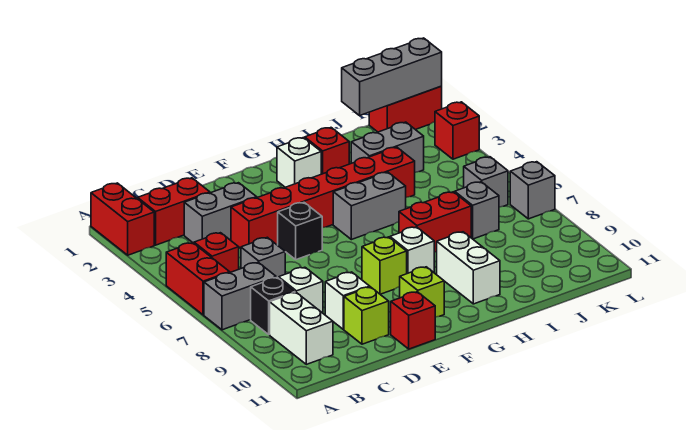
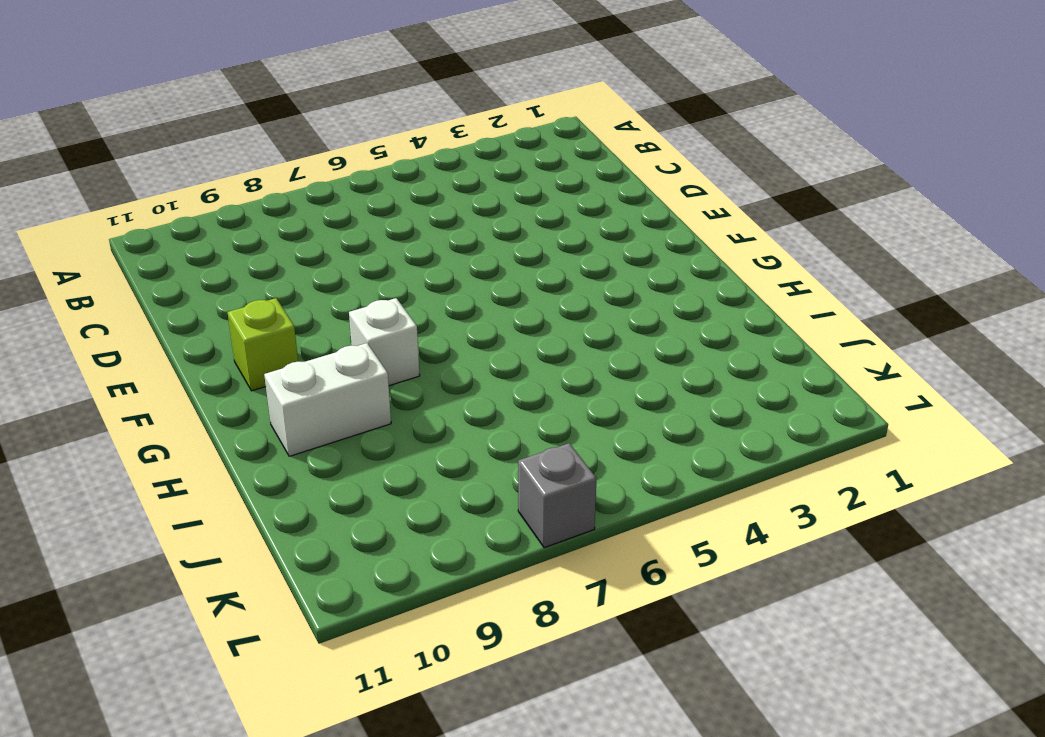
none -> red brick A1:A2 level 1
none -> red brick A5:A6 level 1
none -> grey brick A7:B7 level 1
none -> red brick B2:C2 level 1

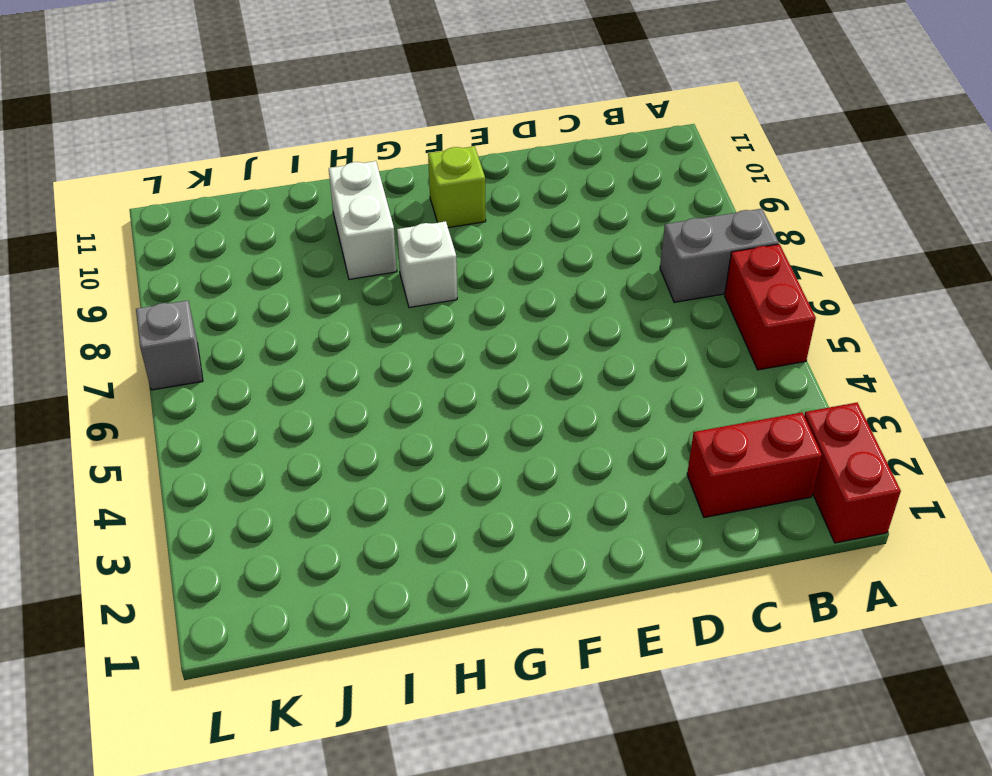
none -> red brick B5 level 1
none -> black brick B8 level 1
none -> white brick B9:B10 level 1
none -> grey brick C3:D3 level 1

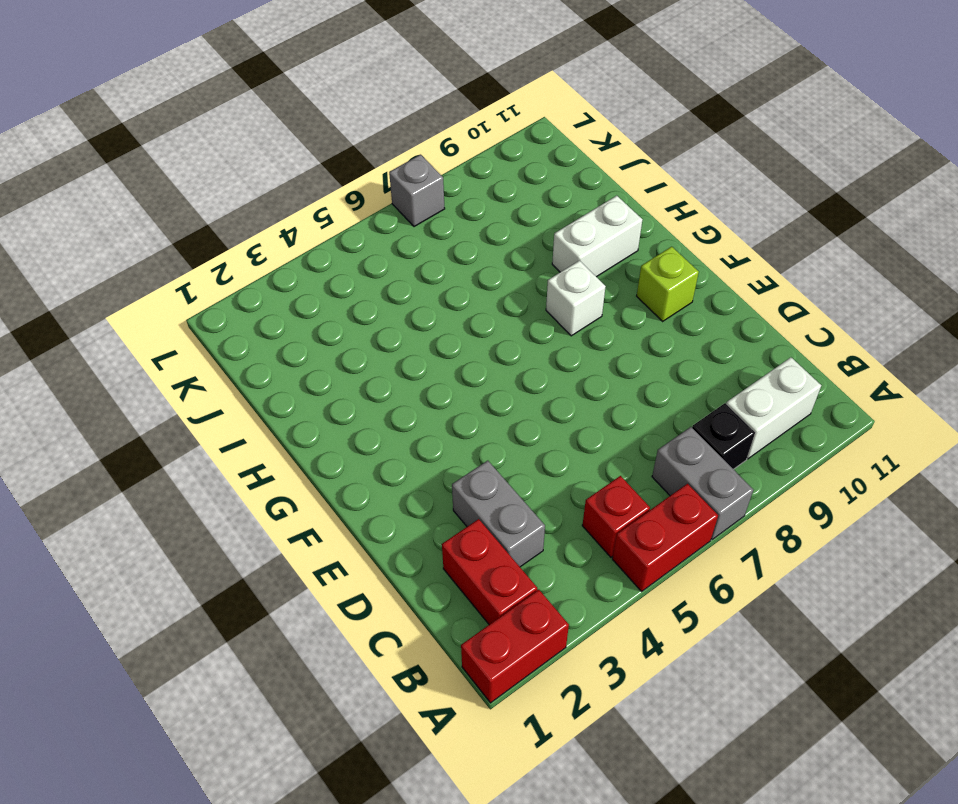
none -> grey brick C6 level 1
none -> white brick C8 level 1
none -> red brick D4:I4 level 1
none -> white brick D9 level 1

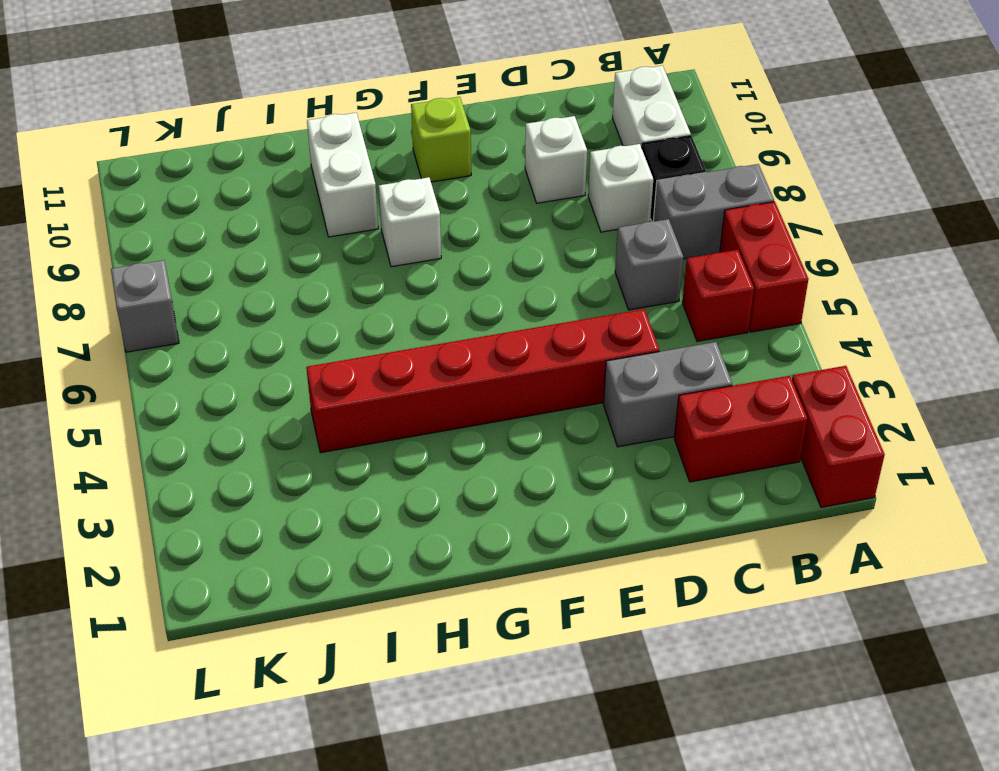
none -> lime brick D10 level 1
none -> black brick E5 level 1
none -> red brick E11 level 1
none -> lime brick F8 level 1

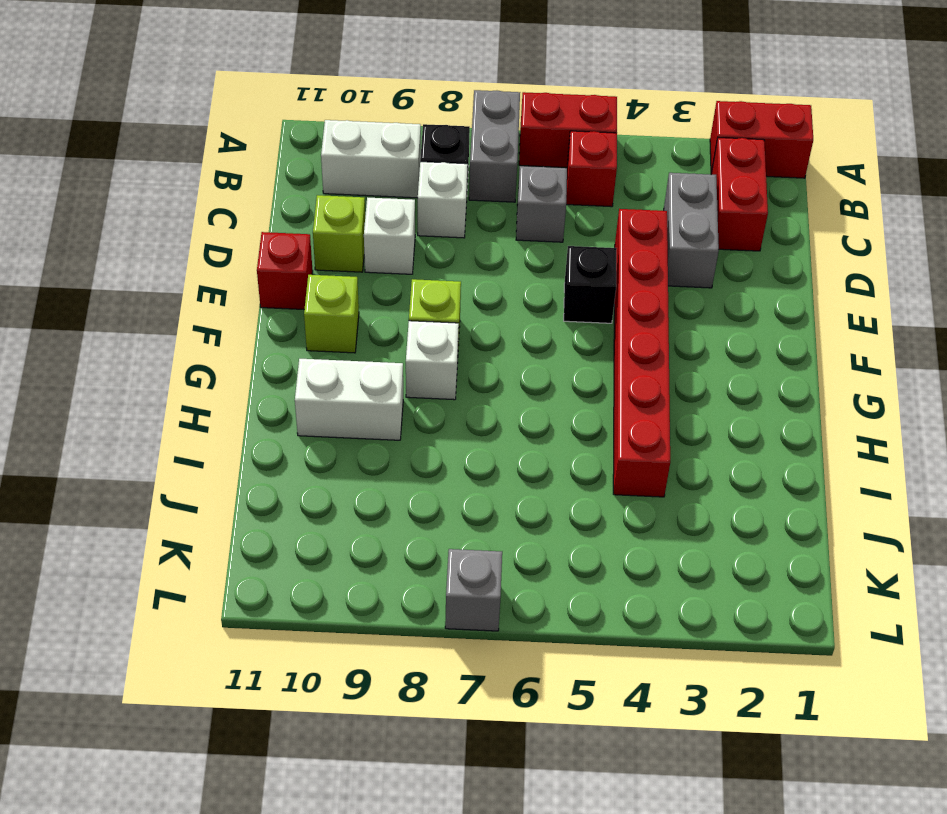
none -> white brick G2 level 1
none -> grey brick G5:H5 level 1
none -> red brick H2 level 1
none -> red brick H7:I7 level 1

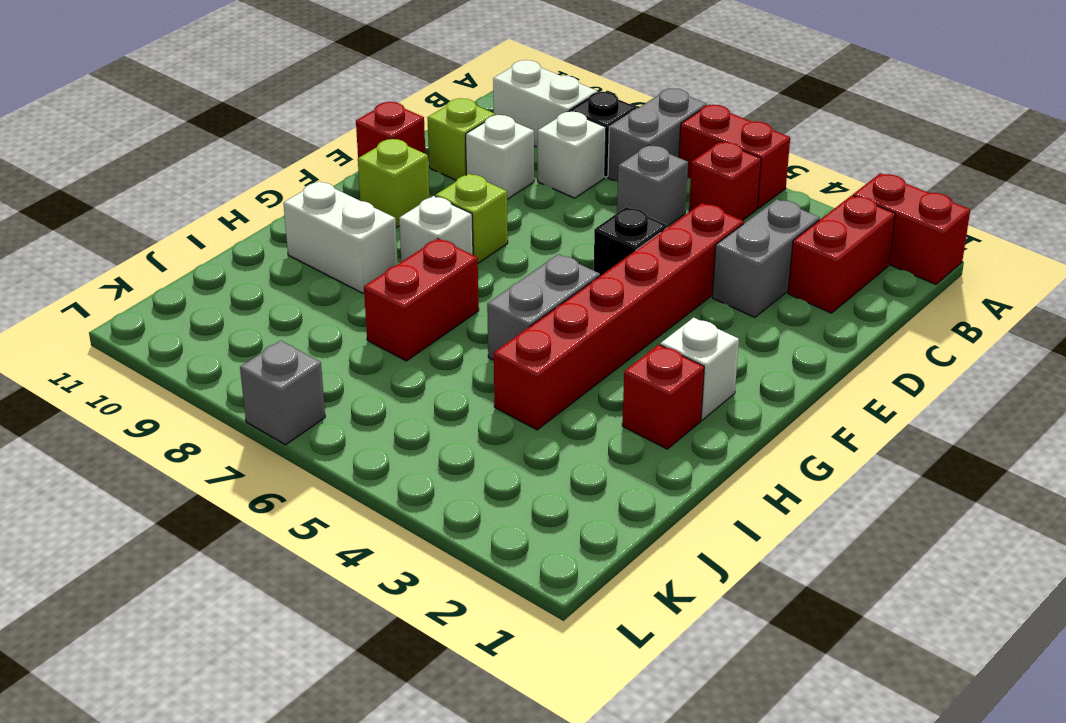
none -> grey brick I3:J3 level 1
none -> grey brick J7 level 1
none -> red brick K1:L1 level 1
none -> grey brick K6 level 1

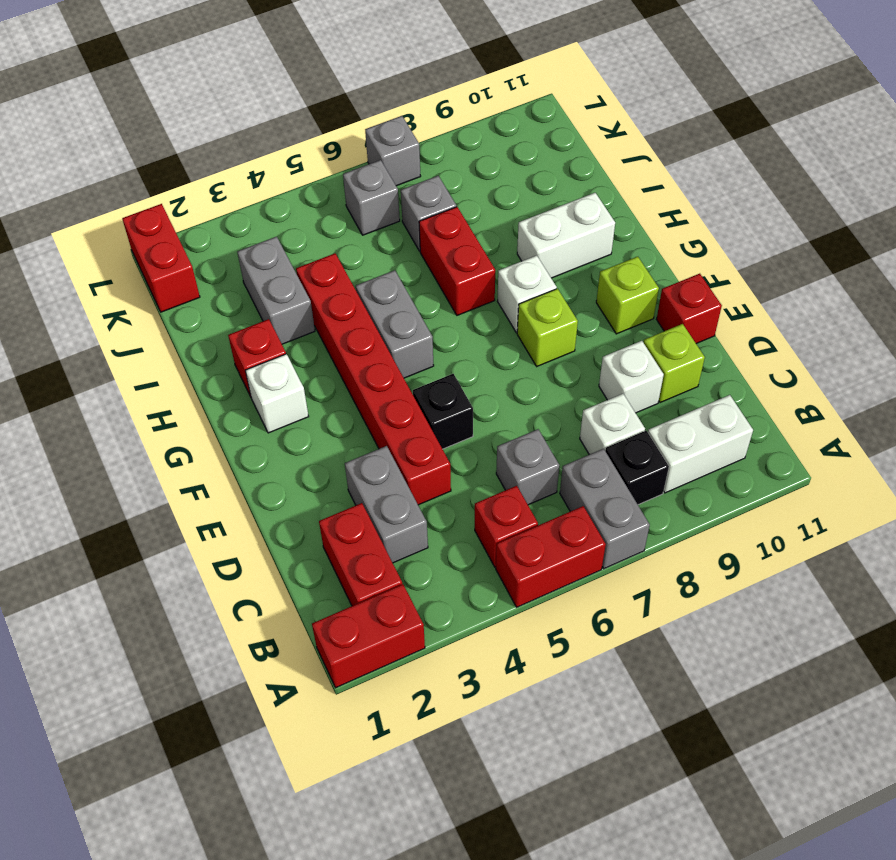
none -> red brick L3 level 1
none -> grey brick J1:L1 level 2

